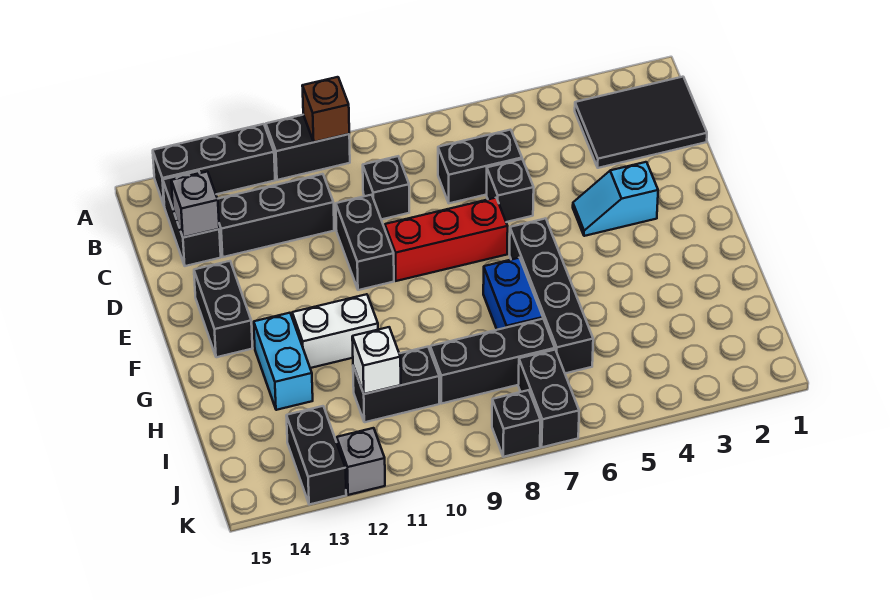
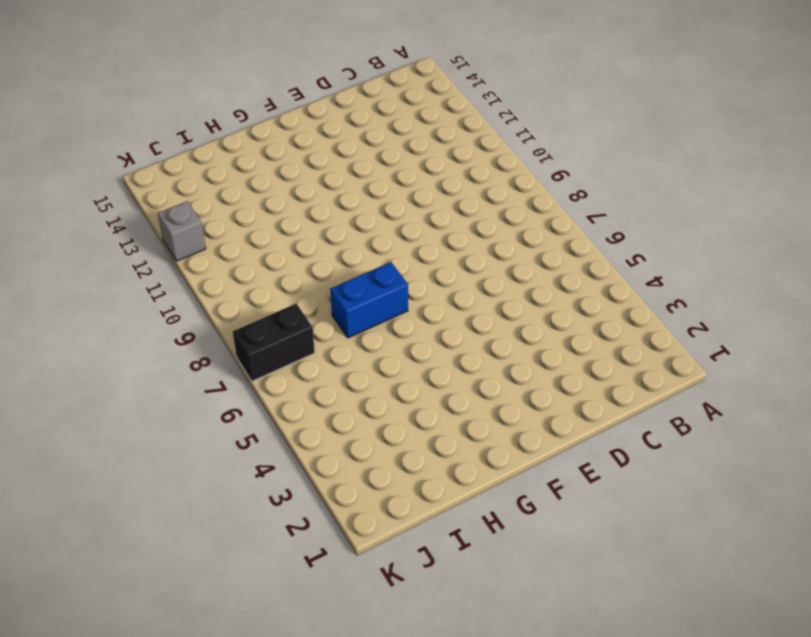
none -> black brick A10:A11 level 1
none -> black brick A12:A14 level 1
none -> black tile B1:C3 level 1

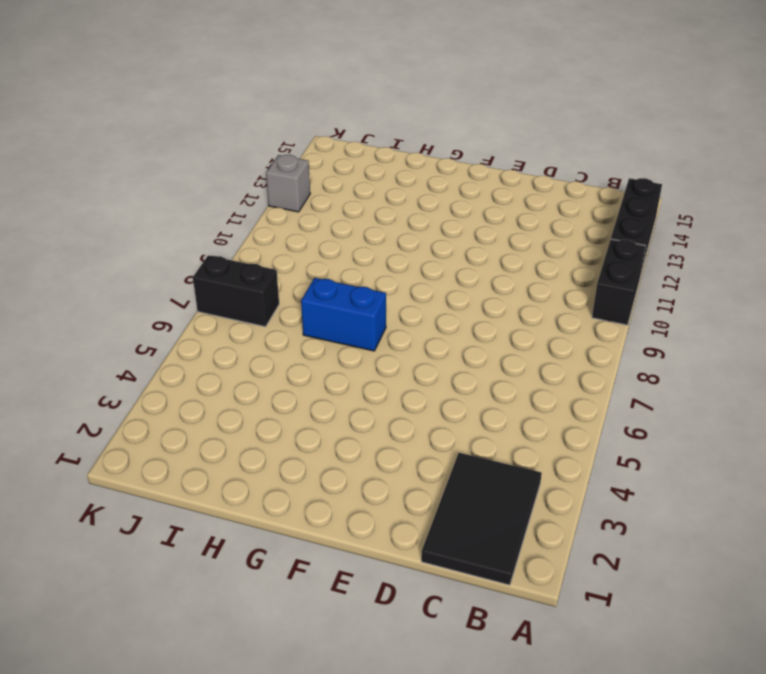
none -> black brick B14:C14 level 1
none -> black brick C6:C7 level 1
none -> black brick C9 level 1

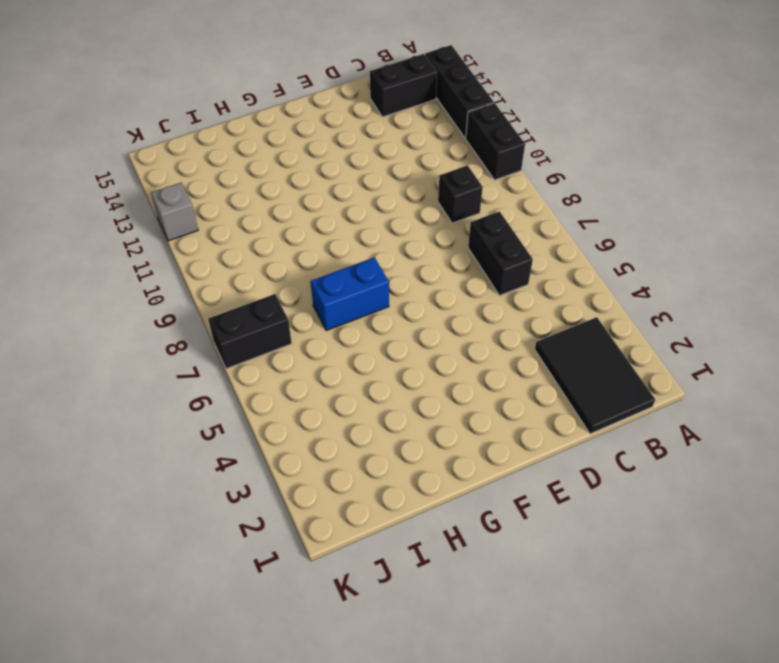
none -> black brick C11:C13 level 1
none -> black brick D6 level 1
none -> black brick D10:E10 level 1

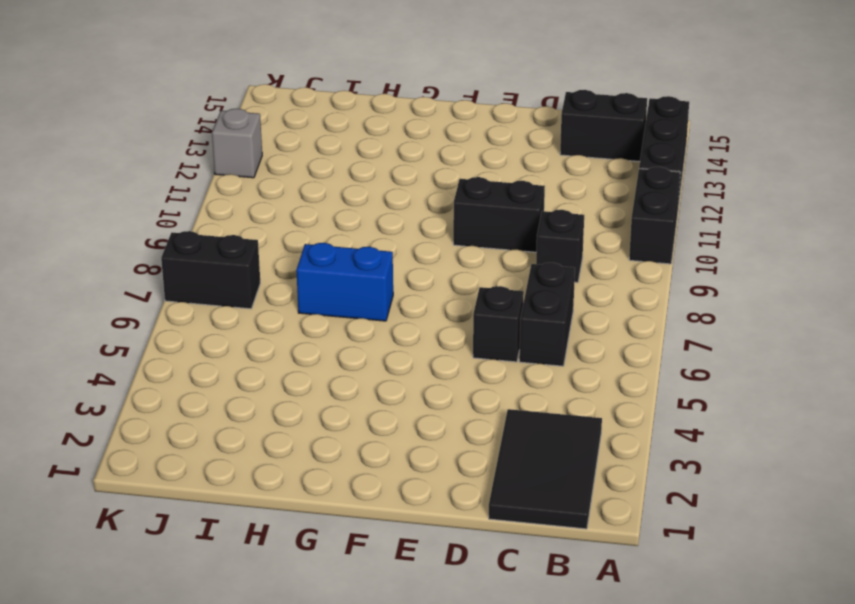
none -> black brick C11:C13 level 1
none -> cyan slope E3:E4 level 1 top 3
none -> red brick E7:E9 level 1

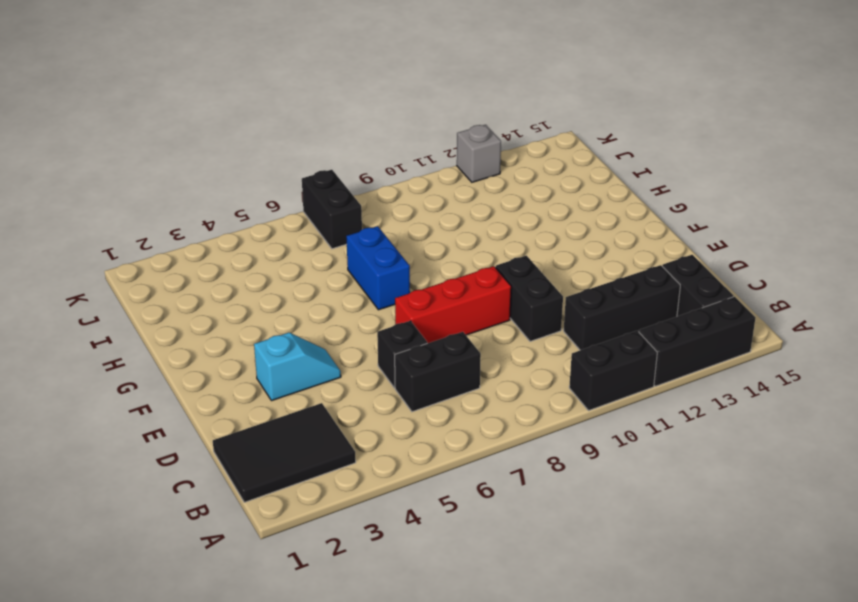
none -> black brick C9 level 1
none -> black brick E14:F14 level 1
none -> black brick F6:I6 level 1

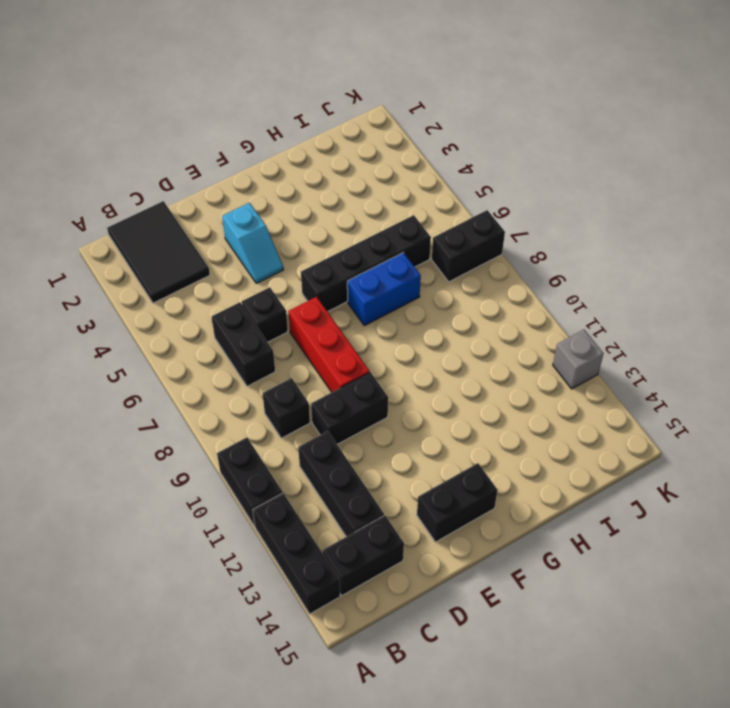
none -> white brick G11:G12 level 1
none -> cyan brick G13:H13 level 1
none -> black brick I7:I9 level 1

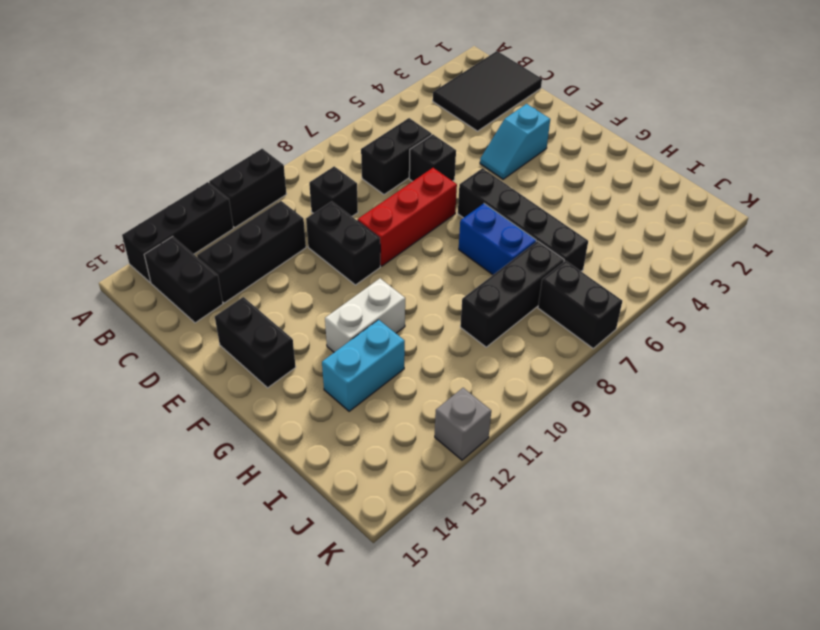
cyan brick H12:H13 level 1 -> cyan brick G13:H13 level 1
none -> black brick I10:I11 level 1
none -> black brick J13:K13 level 1
none -> black brick K8 level 1

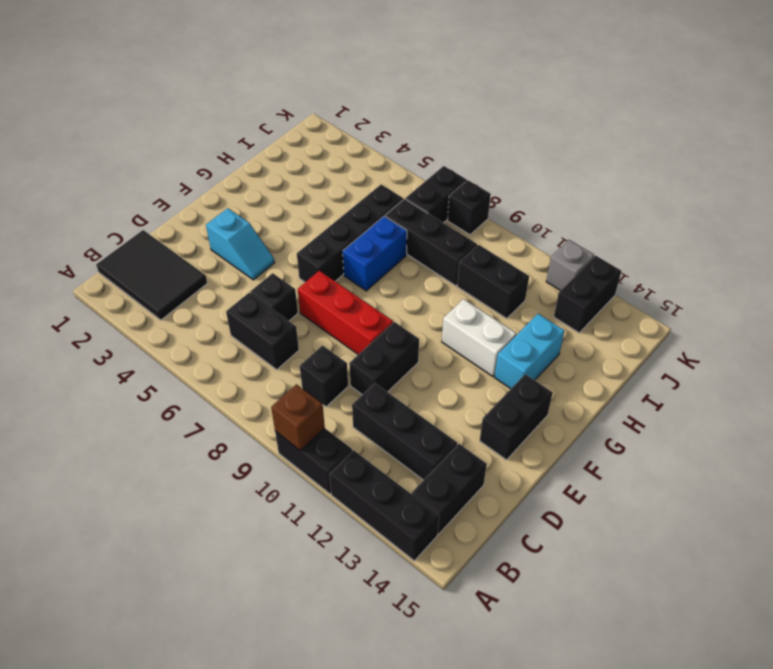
none -> grey brick C14 level 2
none -> white brick I11 level 2

